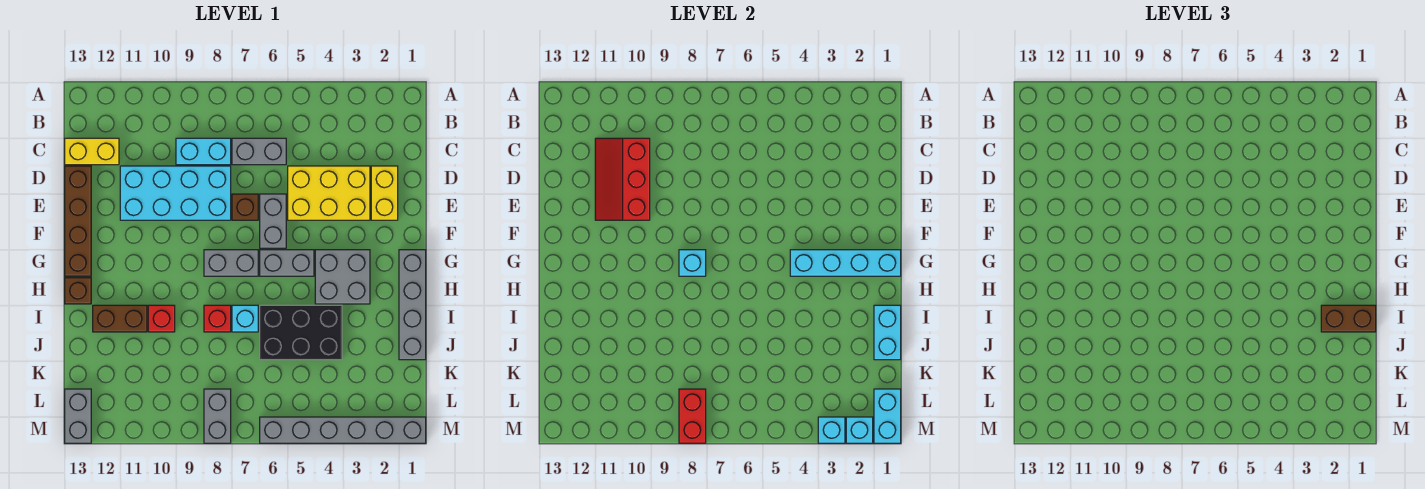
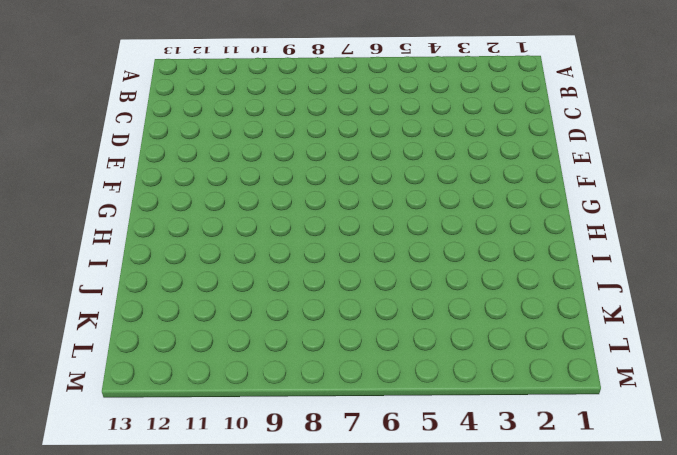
none -> grey brick C6:C7 level 1
none -> cyan brick C8:C9 level 1
none -> yellow brick C12:C13 level 1
none -> yellow brick D2:E2 level 1

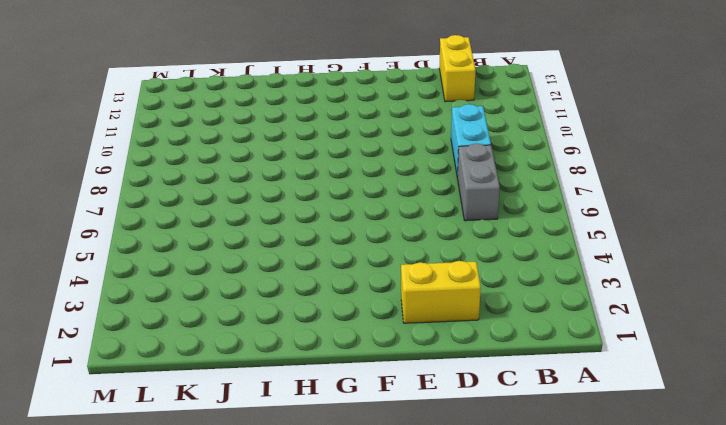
none -> yellow brick D3:E5 level 1
none -> cyan brick D8:E11 level 1
none -> brown brick D13:G13 level 1
none -> grey brick E6:F6 level 1

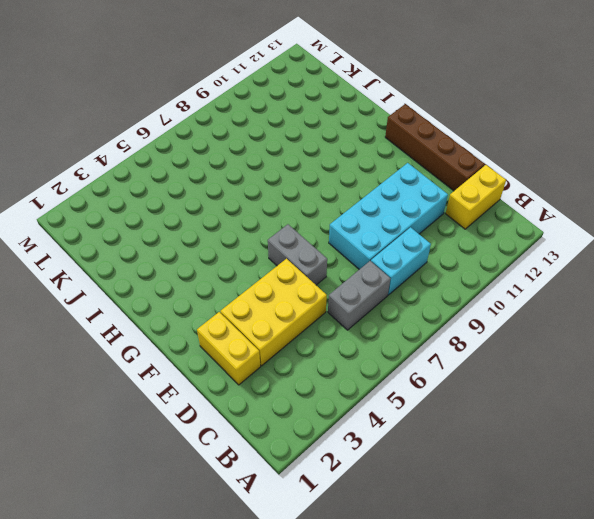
none -> brown brick E7 level 1
none -> grey brick G1:J1 level 1
none -> grey brick G3:H4 level 1
none -> grey brick G5:G6 level 1

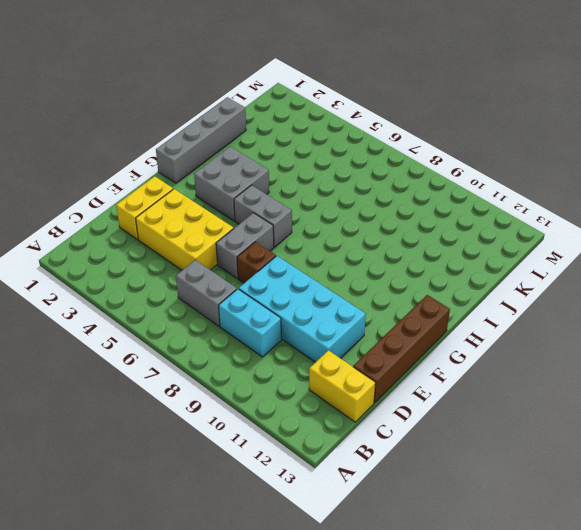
none -> grey brick G7:G8 level 1
none -> brown brick H13 level 1
none -> black brick I4:J6 level 1
none -> cyan brick I7 level 1

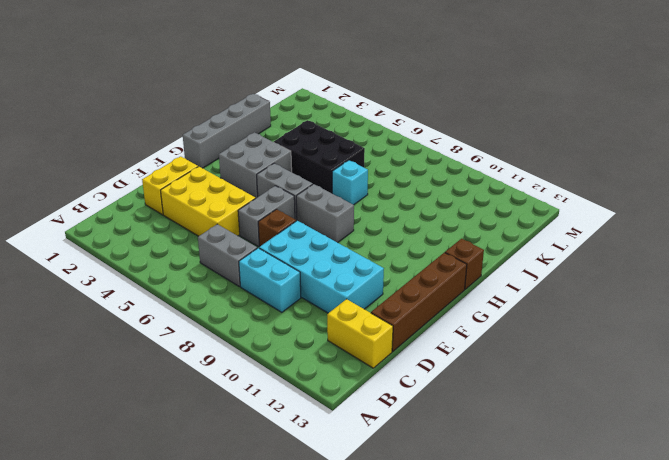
none -> red brick I8 level 1
none -> red brick I10 level 1
none -> brown brick I11:I12 level 1
none -> grey brick L8:M8 level 1

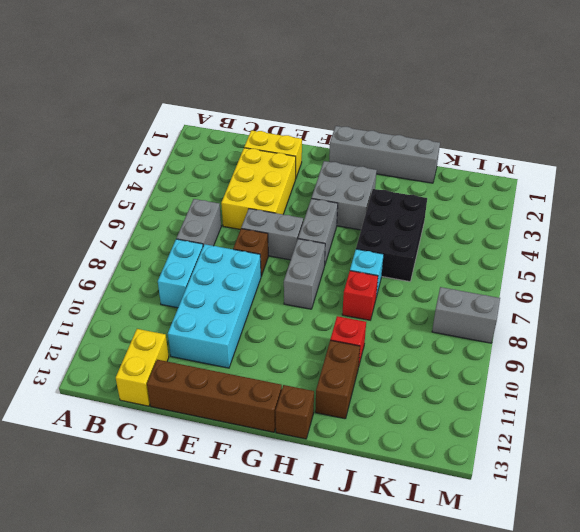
none -> grey brick L13:M13 level 1
none -> grey brick M1:M6 level 1
none -> red slope C10:E11 level 2 top 10
none -> cyan brick G1:G4 level 2

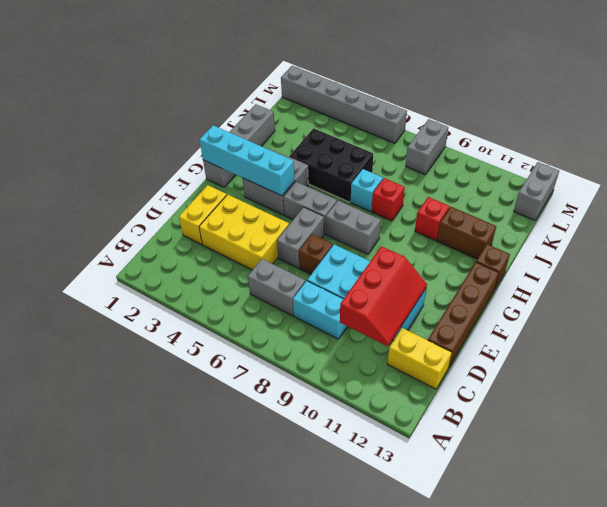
none -> cyan brick G8 level 2
none -> cyan brick I1:J1 level 2
none -> cyan brick L1:M1 level 2
none -> red brick L8:M8 level 2

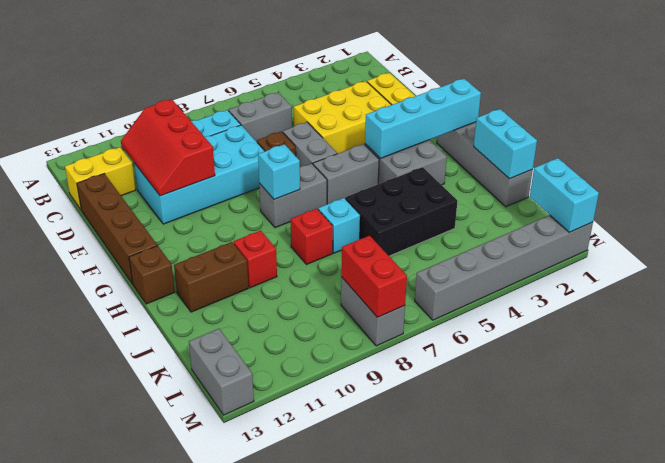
none -> cyan brick M2 level 2
none -> cyan brick M3 level 2
none -> brown brick I1:I2 level 3

